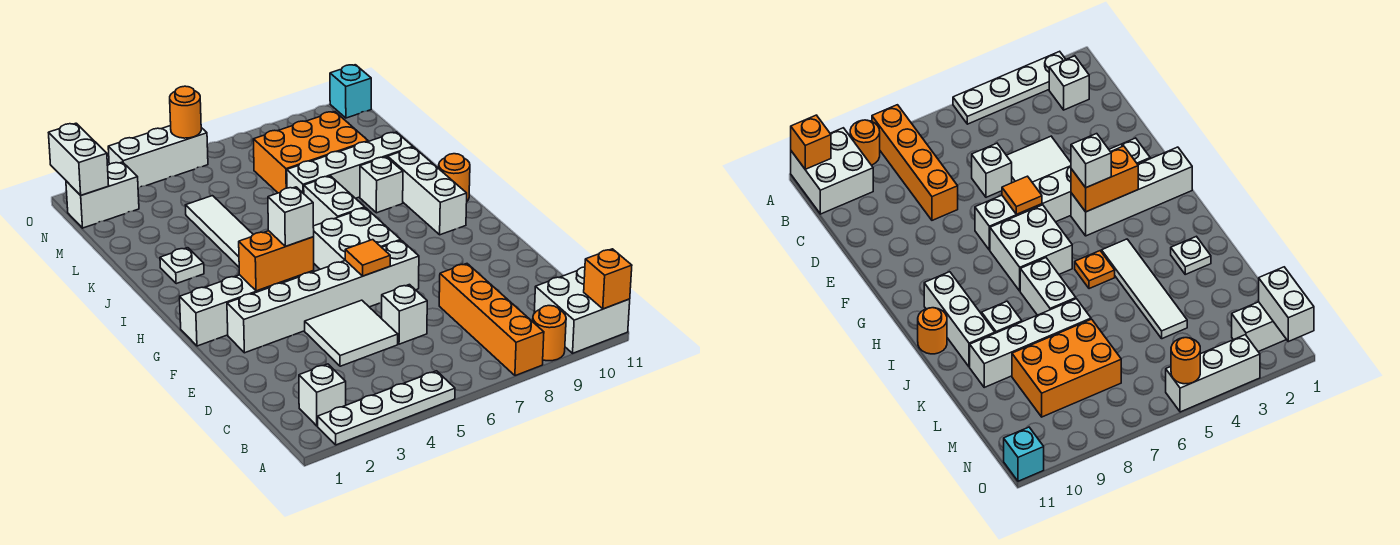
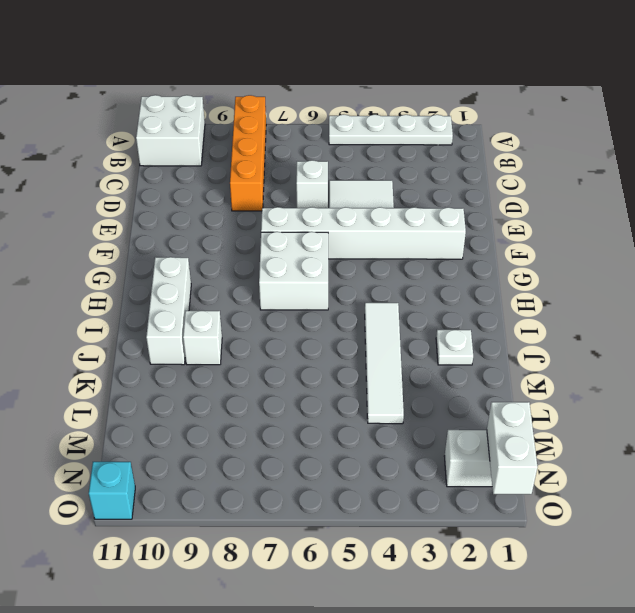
none -> orange round brick A9 level 1
none -> white brick B2 level 1
none -> white brick G1:G4 level 1

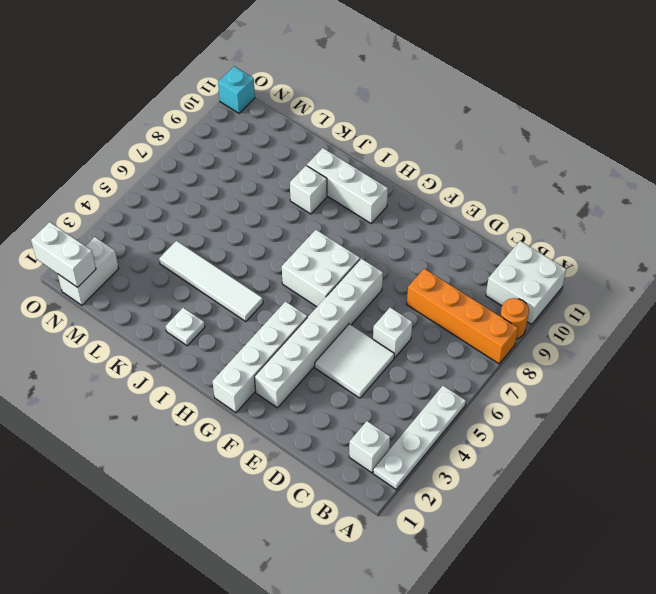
none -> orange plate I5 level 1
none -> white brick I7:J7 level 1
none -> orange round brick I11 level 1

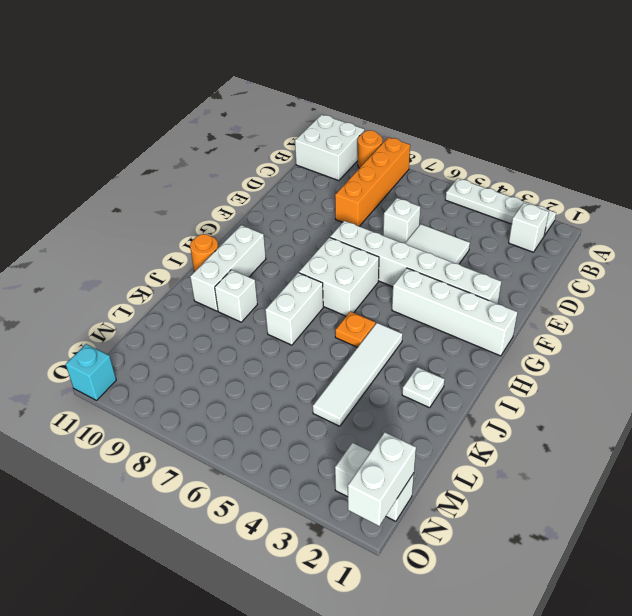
none -> white brick K7:K10 level 1
none -> orange brick L7:M9 level 1
none -> white brick O3:O5 level 1

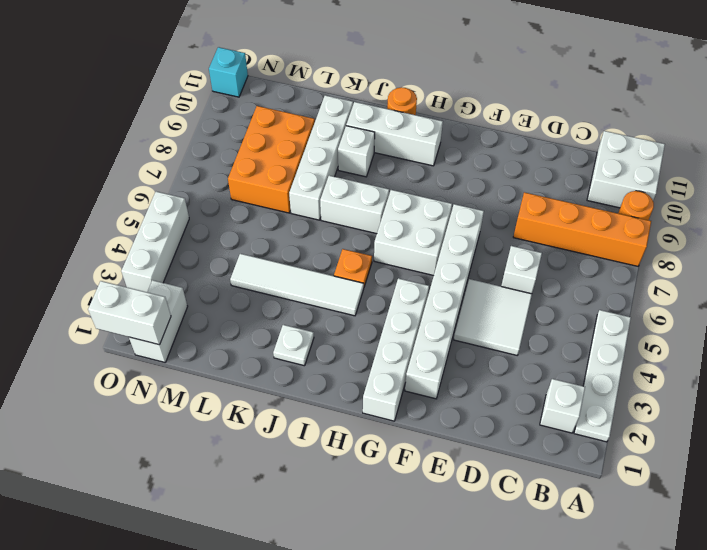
none -> orange brick A11 level 2
none -> orange tile F6 level 2
none -> orange brick G3:G4 level 2

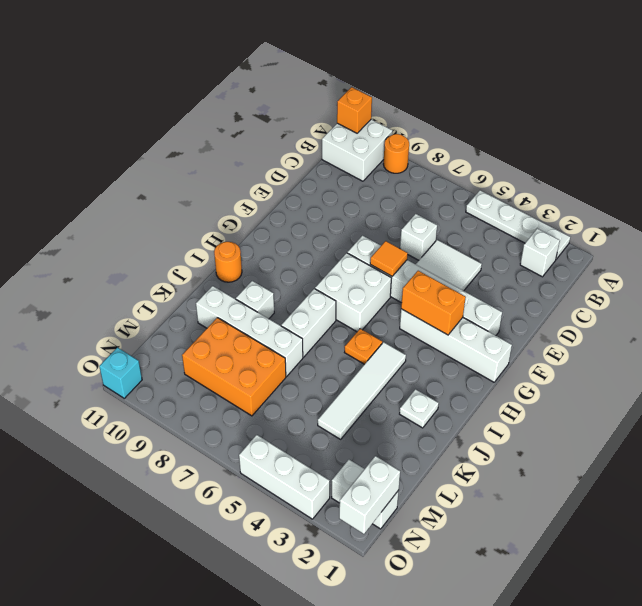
none -> orange brick A8:D8 level 1
none -> white brick H10:J10 level 1
none -> orange round brick O5 level 2

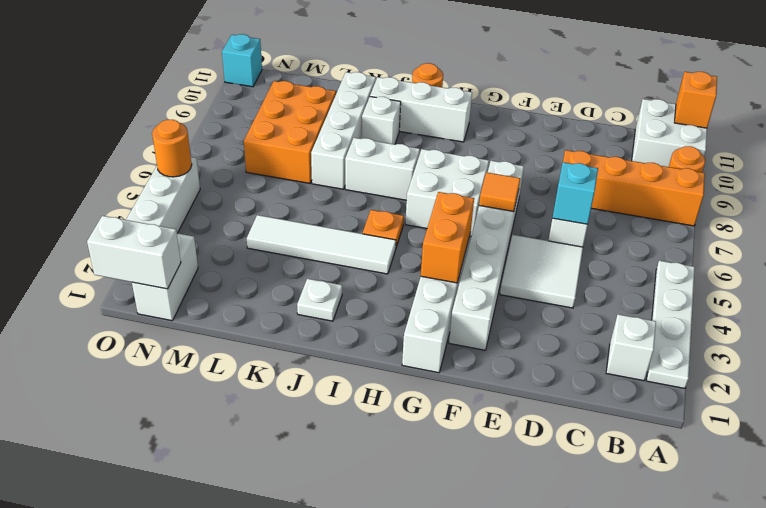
cyan brick D6 level 2 -> none
none -> white brick G4 level 3

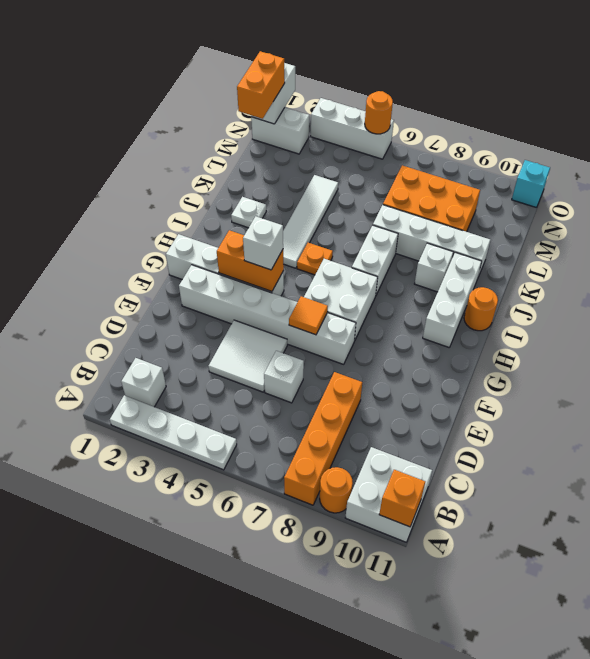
orange brick M1:N1 level 3 -> none

